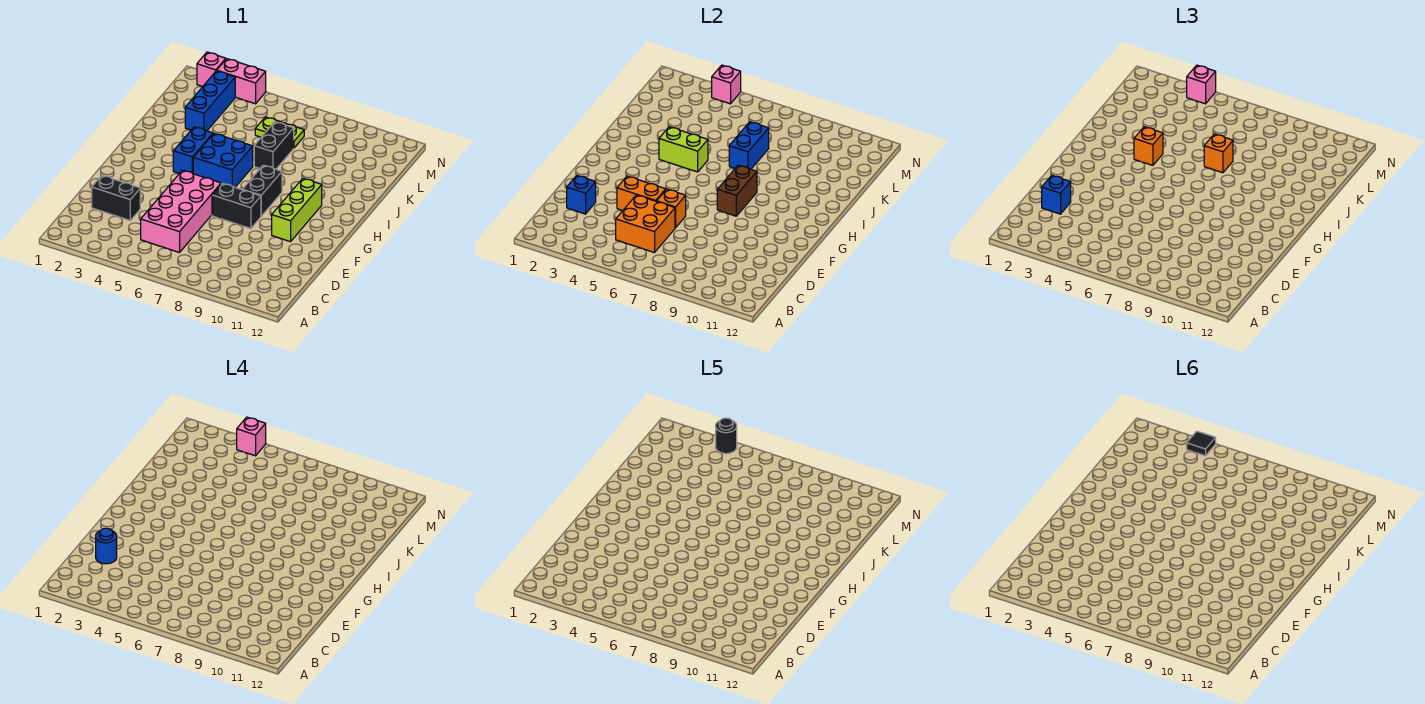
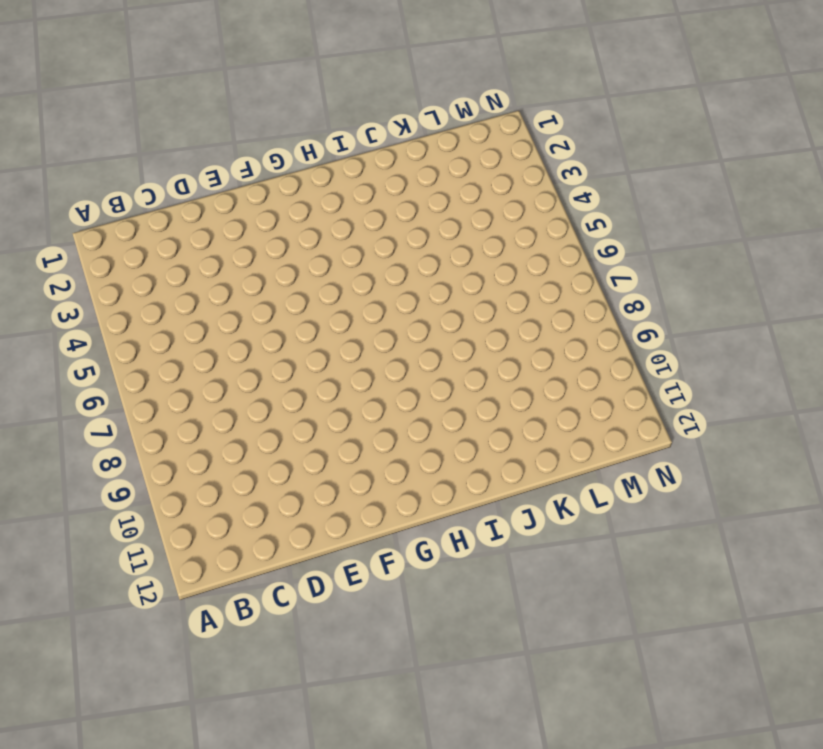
none -> pink brick C5:F6 level 1
none -> black brick D2:D3 level 1
none -> black brick F7:F8 level 1

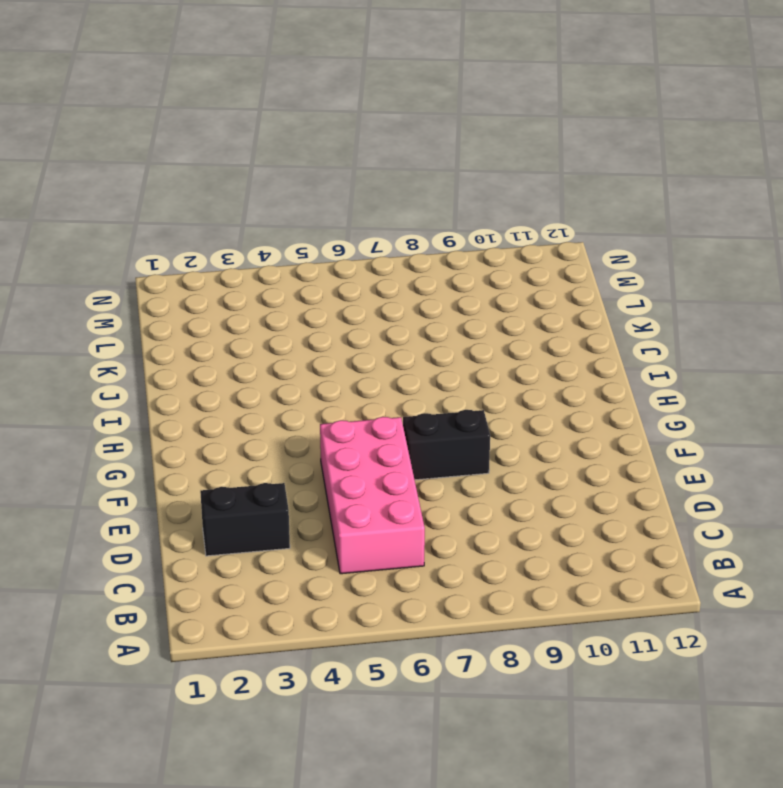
none -> lime brick F10:H10 level 1
none -> black brick G8:H8 level 1
none -> blue brick H4:I4 level 1

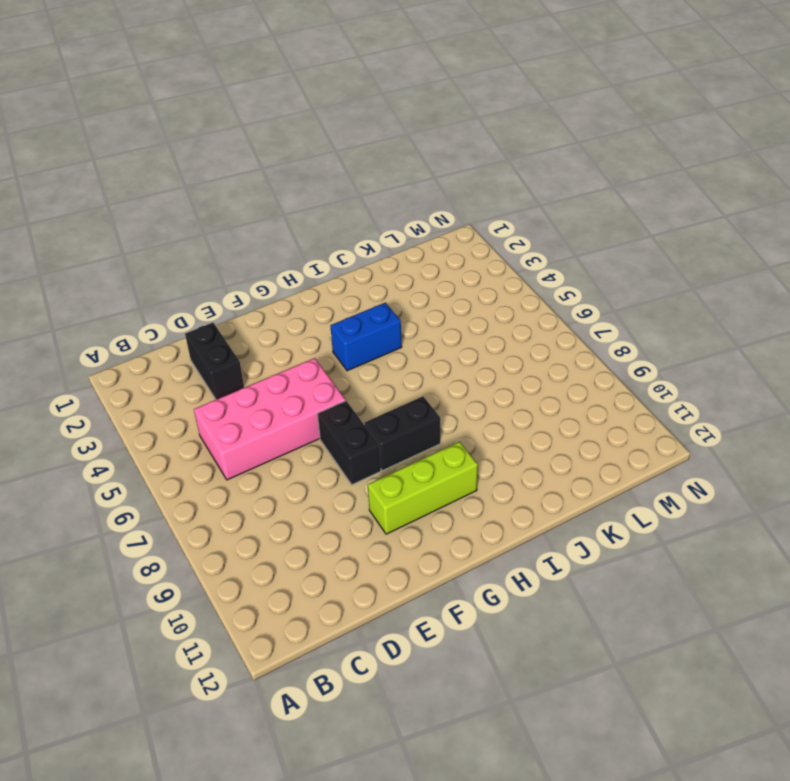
none -> blue brick H5:I6 level 1
none -> black brick J7:K7 level 1
none -> blue brick K3:M3 level 1

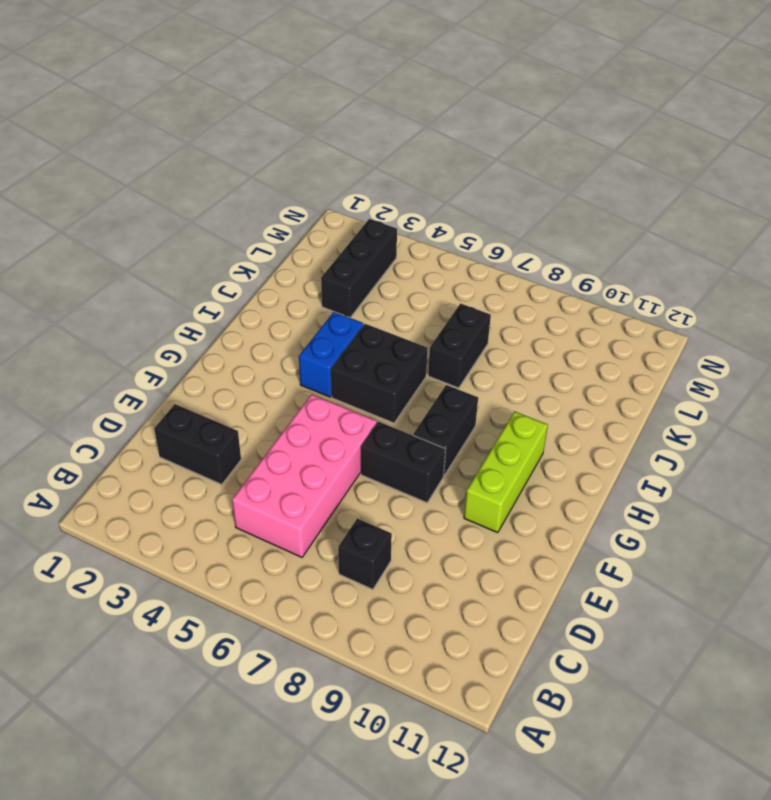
black brick C8 level 1 -> none
black brick H5:I6 level 1 -> blue brick H5:I6 level 1
black brick K3:M3 level 1 -> blue brick K3:M3 level 1
none -> lime plate L6:L7 level 1
none -> pink brick N2 level 1
none -> pink brick N3:N4 level 1

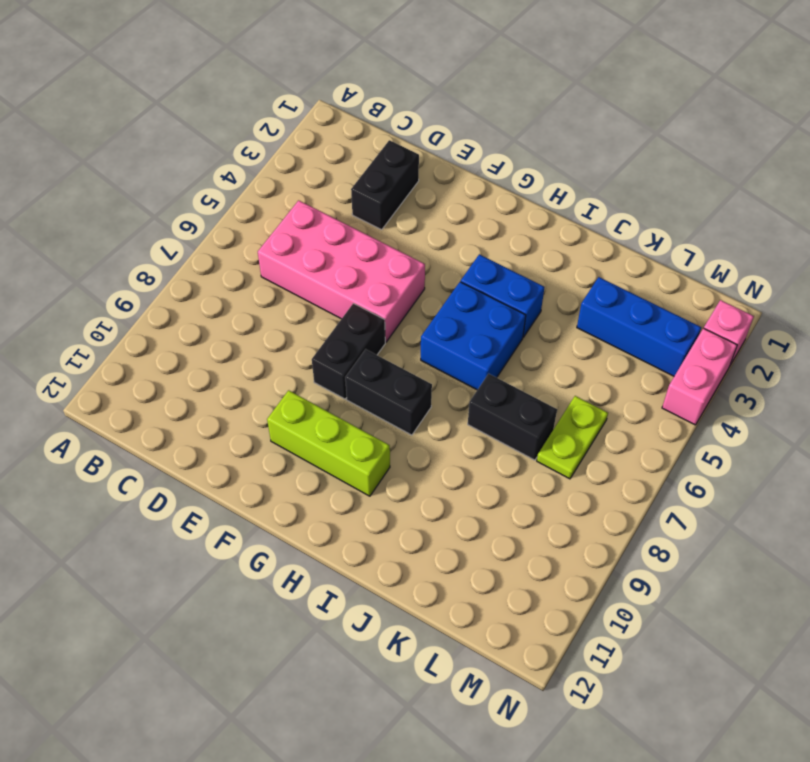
none -> orange brick C5:D6 level 2
none -> blue brick D2 level 2
none -> orange brick E4:E5 level 2

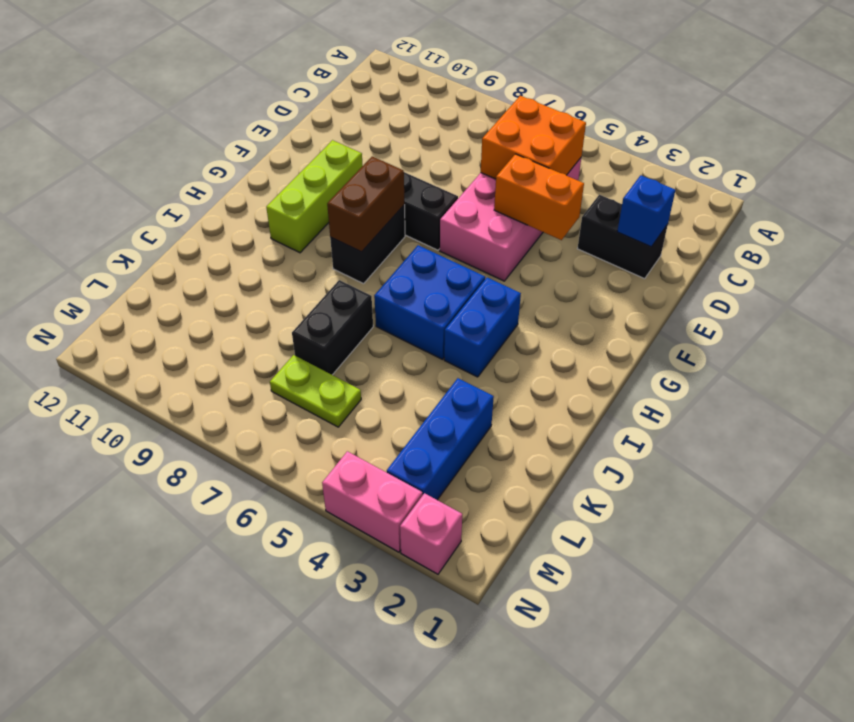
none -> orange brick E6 level 2
none -> lime brick I4:I5 level 2
none -> blue brick J7:K7 level 2

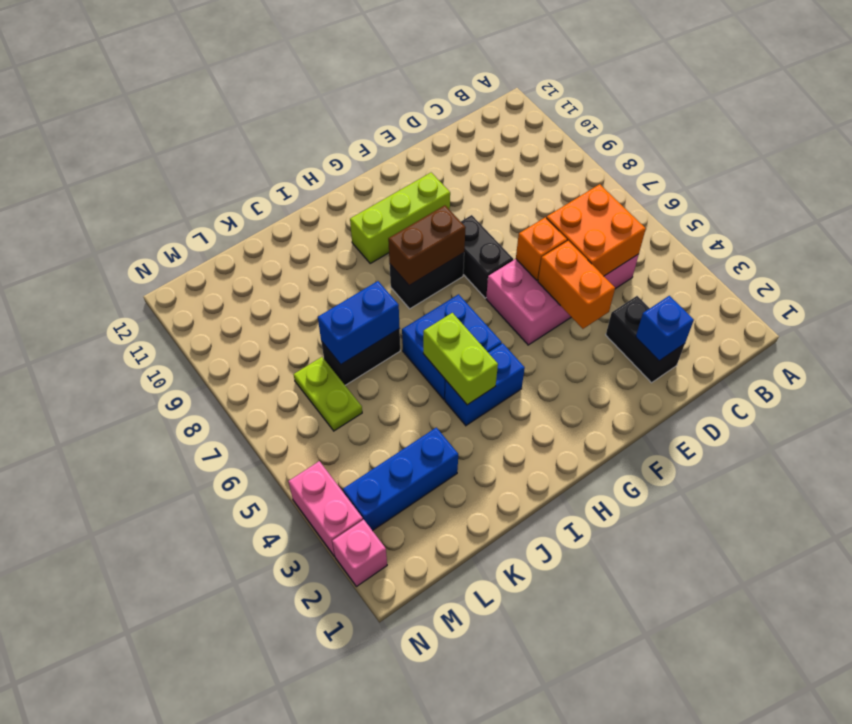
none -> pink brick N4 level 2
none -> blue brick D2 level 3
none -> orange brick I4 level 3

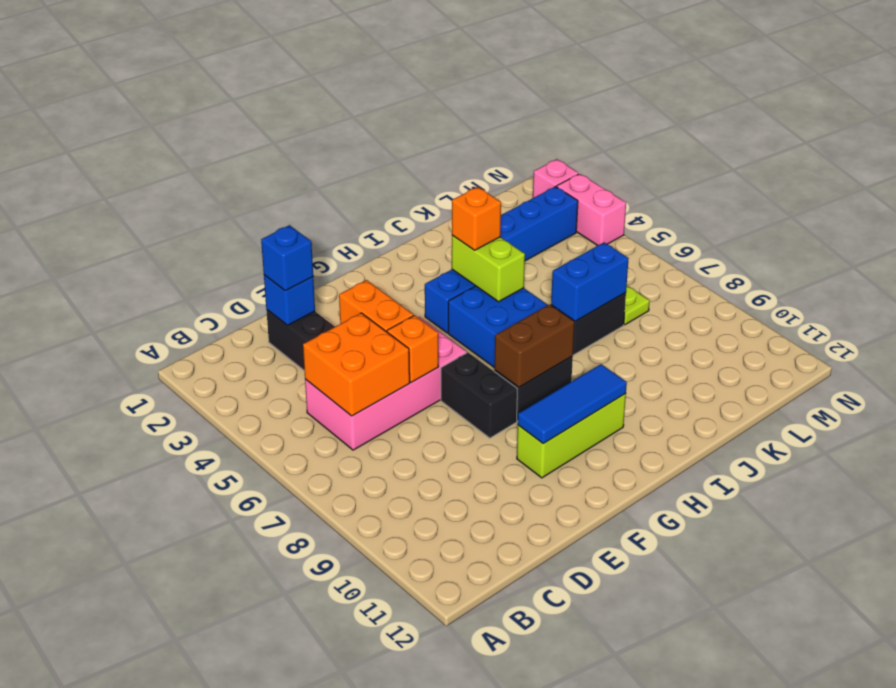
blue tile F10:H10 level 2 -> none
none -> pink brick N4 level 2
none -> orange brick J7 level 3
none -> pink brick N4 level 3

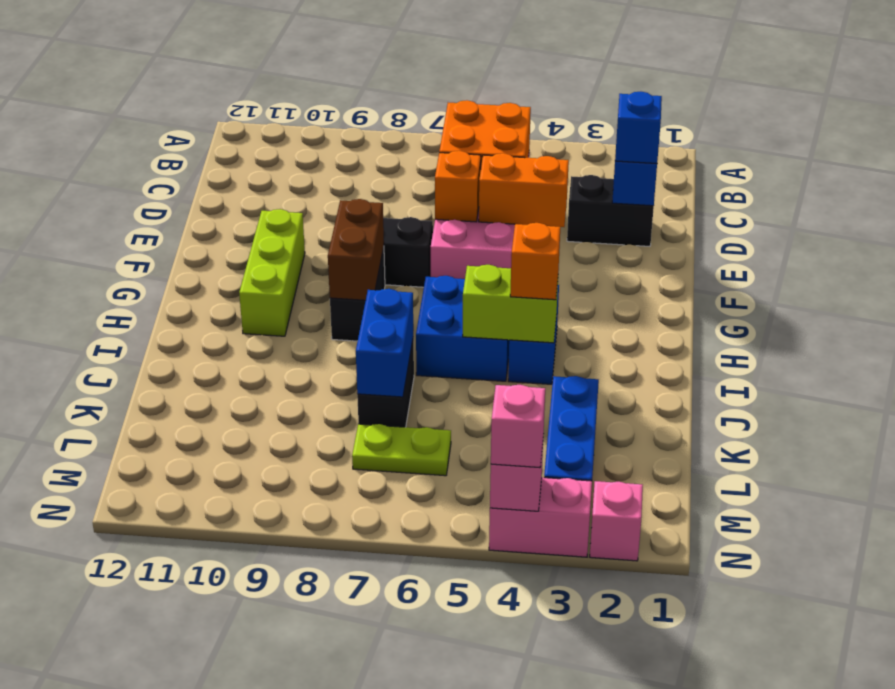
none -> orange brick J7 level 3
none -> blue round brick D2 level 4
none -> pink brick N4 level 4

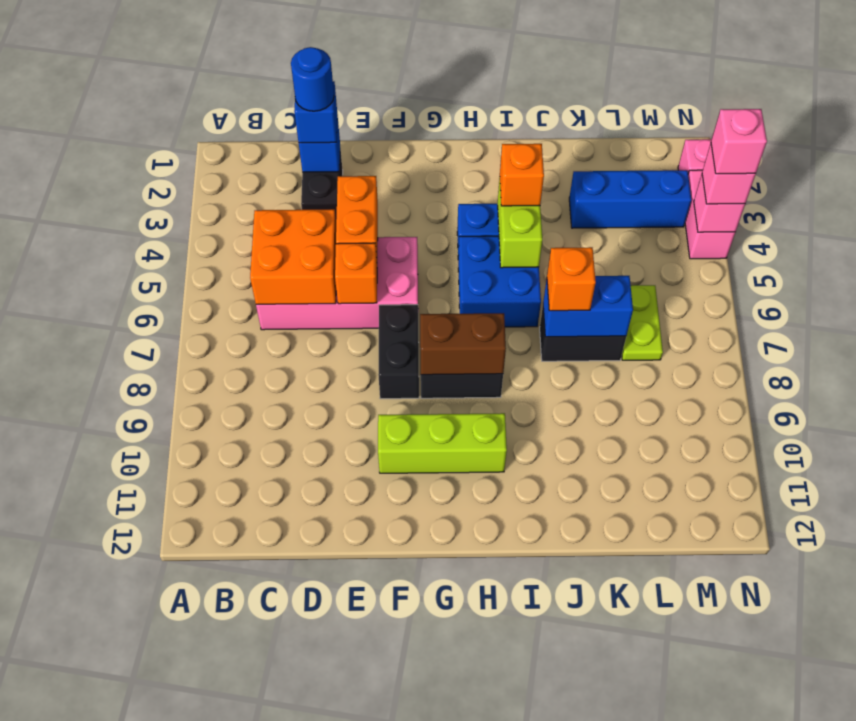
none -> black round brick N4 level 5
none -> black tile N4 level 6

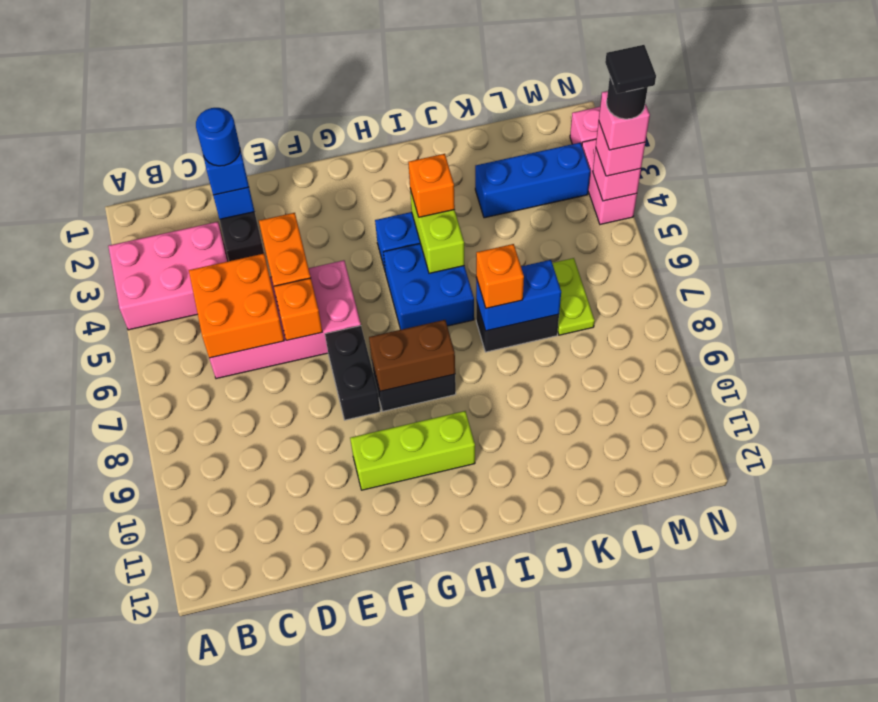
pink brick A3:C4 level 1 -> none

